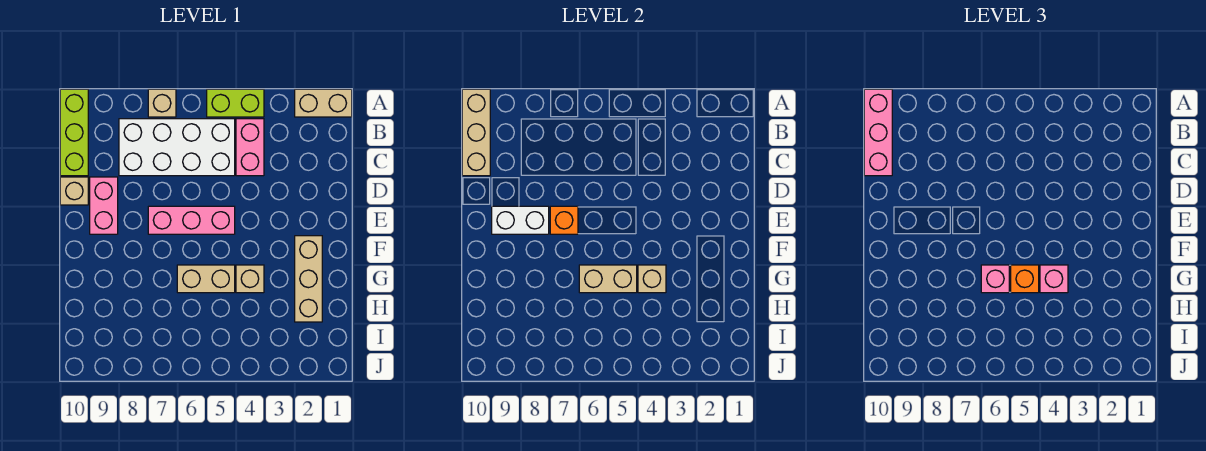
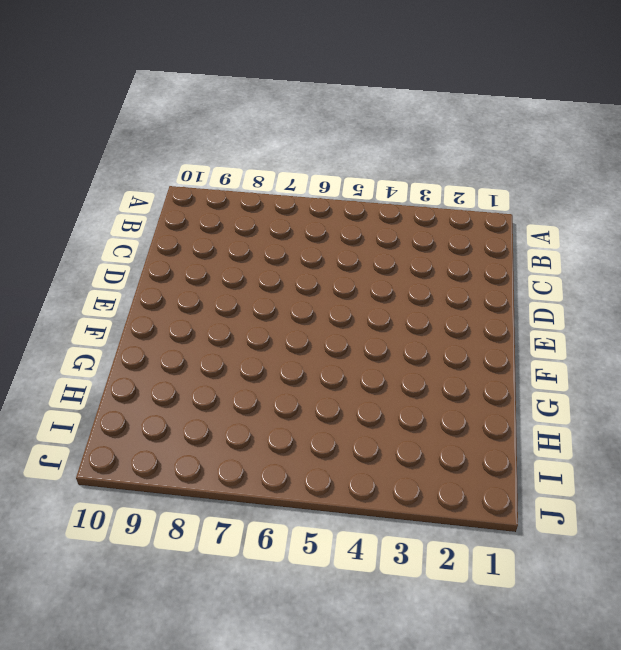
none -> tan brick A1:A2 level 1
none -> lime brick A4:A5 level 1
none -> tan brick A7 level 1

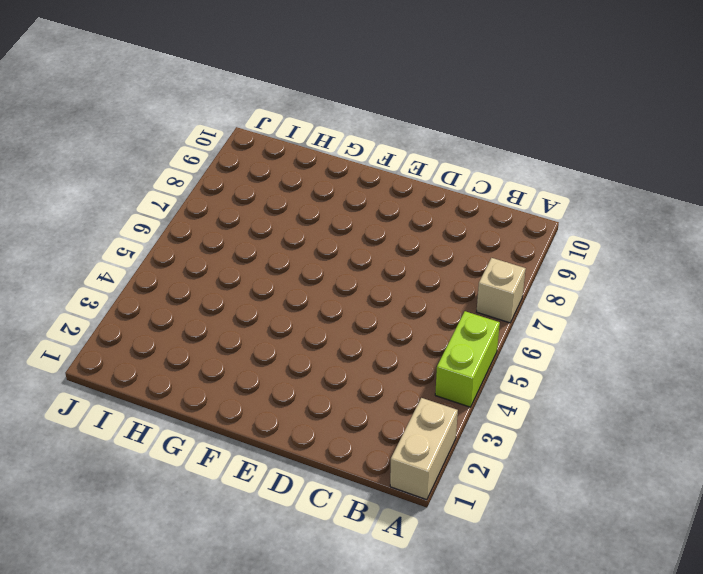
none -> lime brick A10:C10 level 1
none -> pink brick B4:C4 level 1
none -> white brick B5:C8 level 1

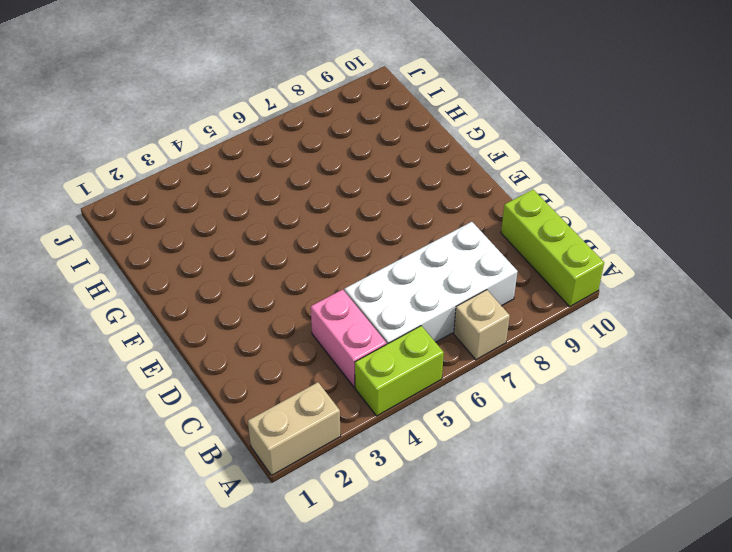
none -> pink brick D9:E9 level 1
none -> tan brick D10 level 1
none -> pink brick E5:E7 level 1

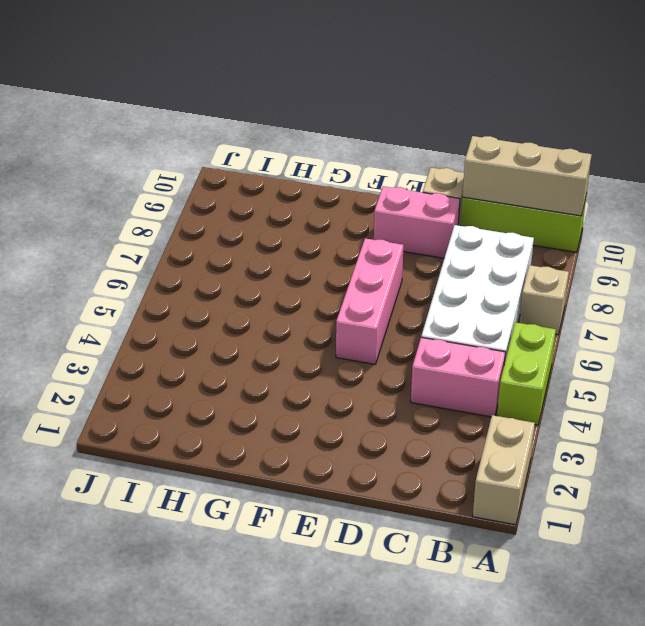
none -> tan brick F2:H2 level 1
none -> tan brick G4 level 1
none -> tan brick G5:G6 level 1

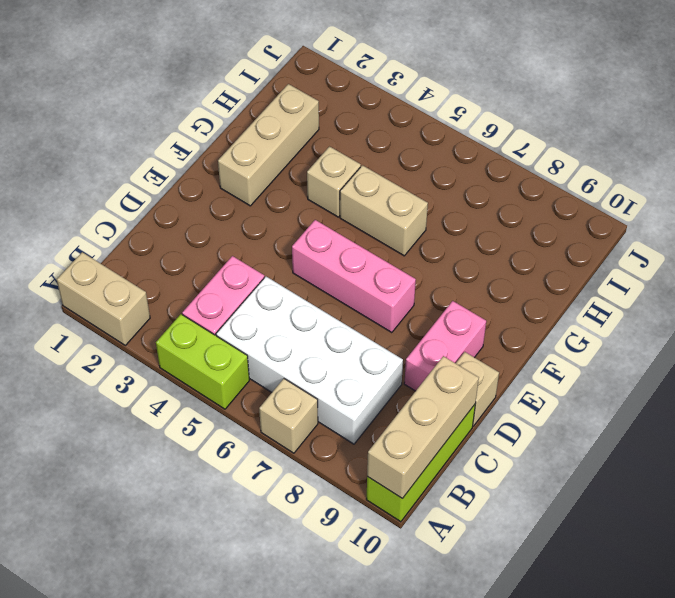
none -> orange brick E7 level 2
none -> white brick E8:E9 level 2
none -> tan brick G4 level 2

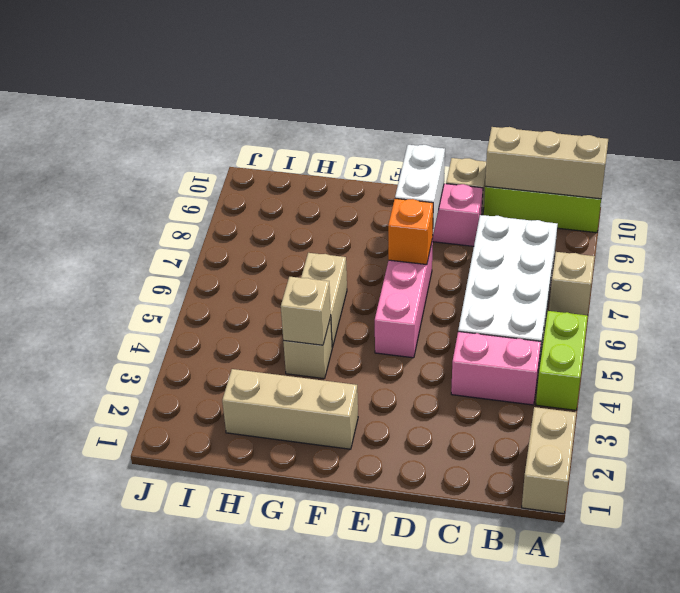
none -> tan brick G5:G6 level 2
none -> pink brick A10:C10 level 3
none -> pink brick G4 level 3

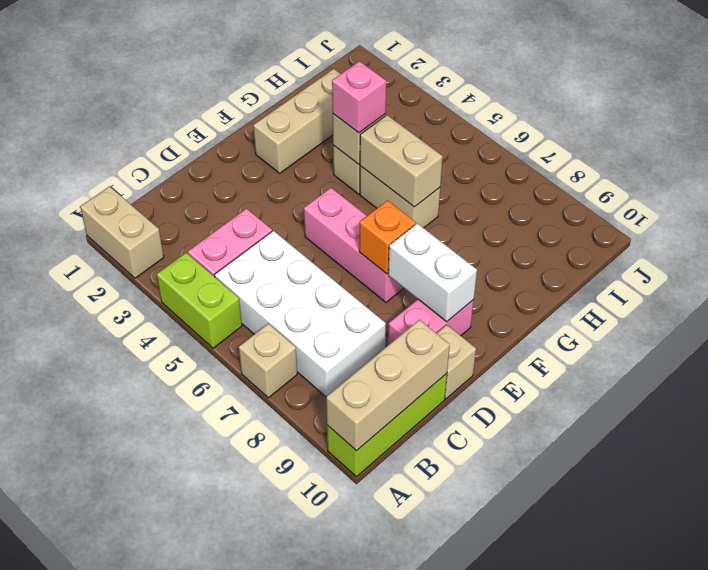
none -> pink brick A10:C10 level 3
none -> orange brick G5 level 3
none -> pink brick G6 level 3

